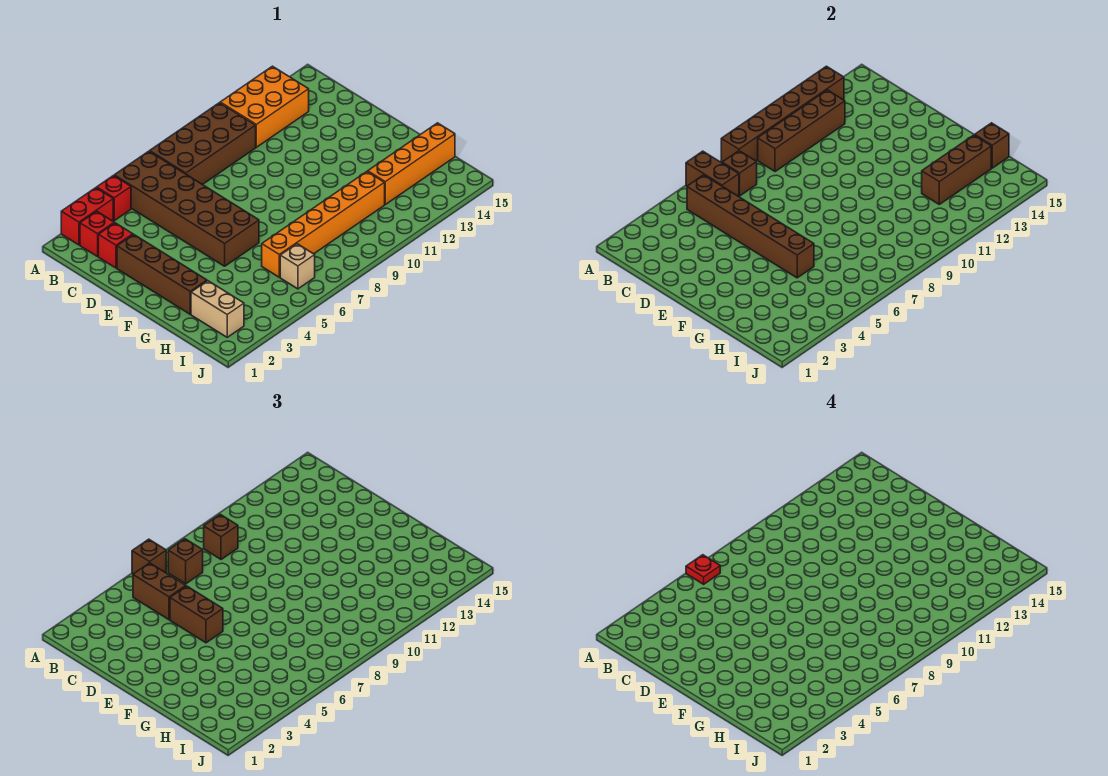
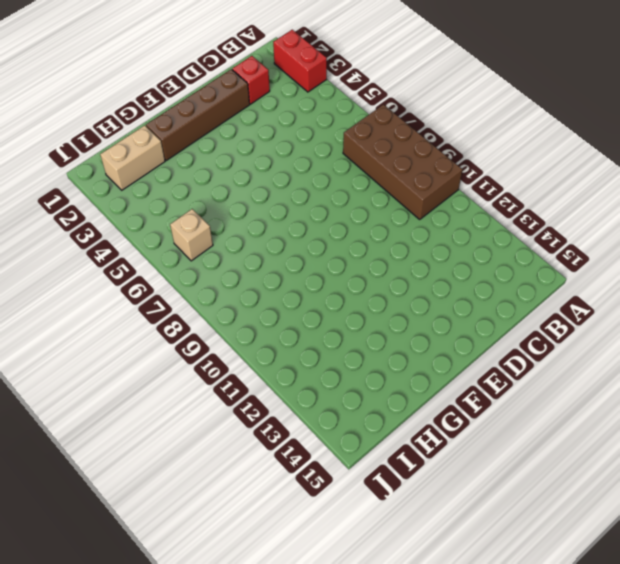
none -> red brick A4 level 1
none -> brown brick A5:F6 level 1
none -> orange brick A11:B13 level 1

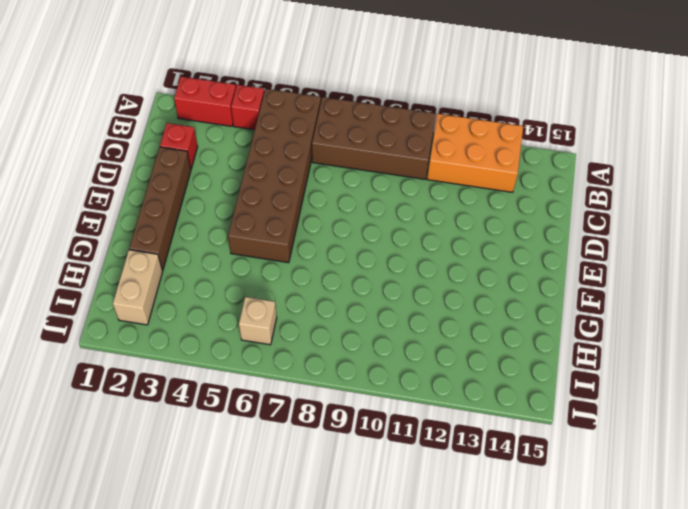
none -> red brick B2 level 1
none -> orange brick H6:H11 level 1
none -> orange brick H12:H15 level 1

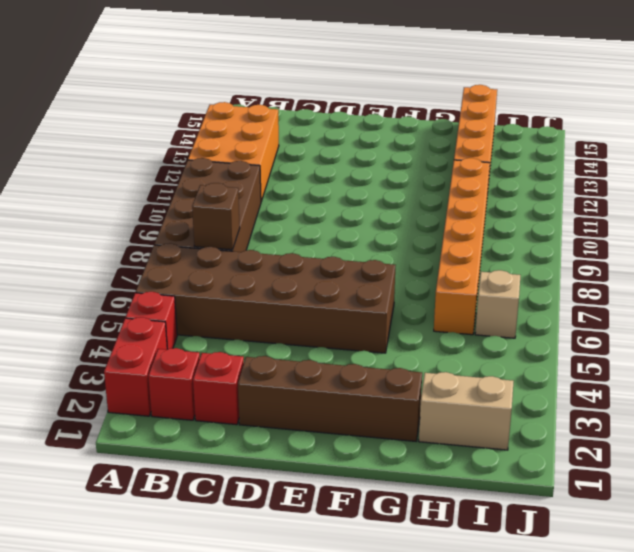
none -> brown brick A6:B6 level 2
none -> brown brick A8:A13 level 2
none -> brown brick B5:G5 level 2

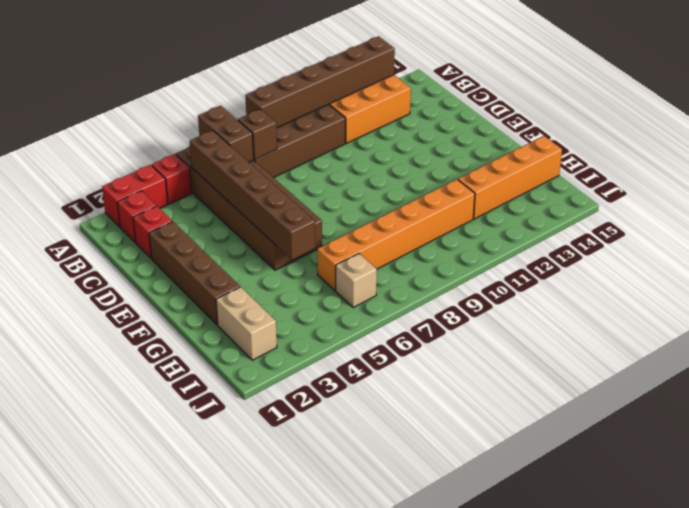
none -> brown brick B9:B12 level 2
none -> brown brick H12:H14 level 2
none -> brown brick H15 level 2

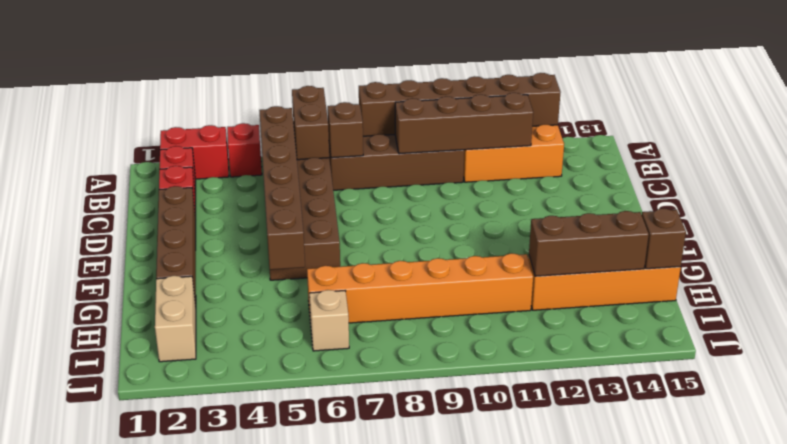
none -> brown brick A6 level 3
none -> brown brick B5:C5 level 3
none -> brown brick B7 level 3

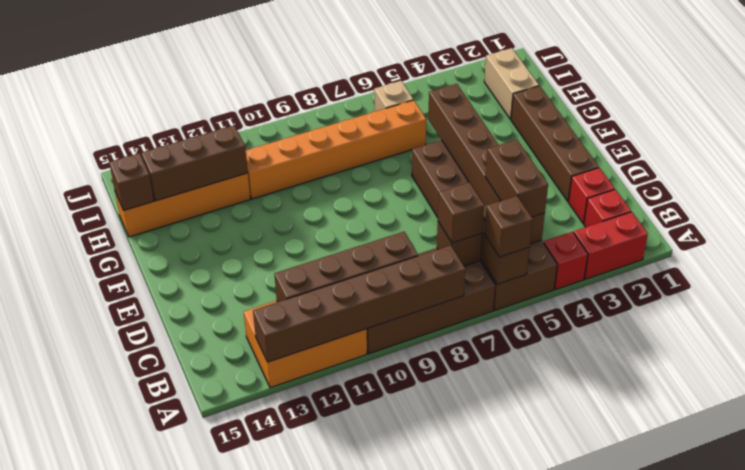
none -> brown brick B9 level 3
none -> brown brick D5:E5 level 3
none -> red plate A6 level 4

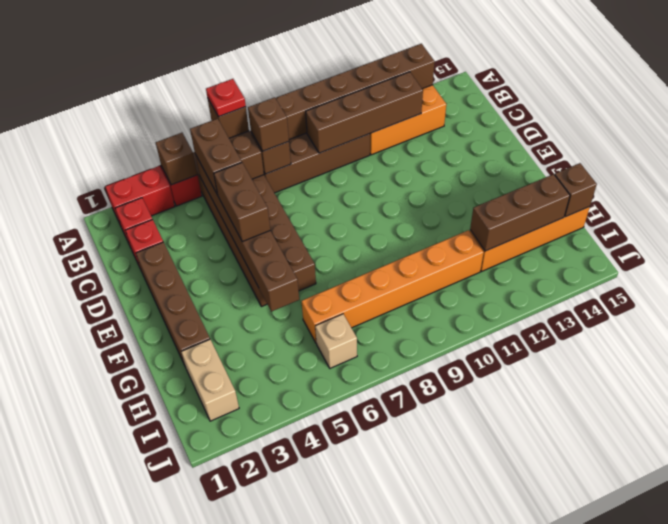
brown brick A4 level 2 -> brown brick B9 level 3

